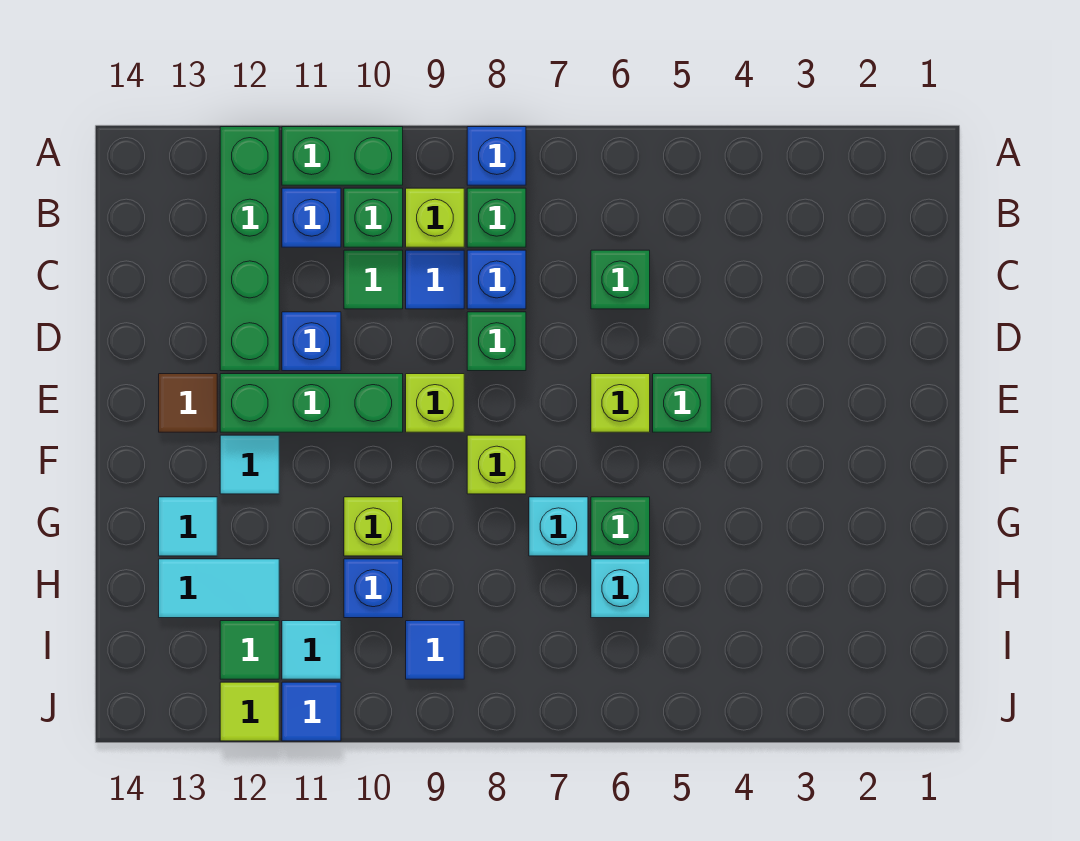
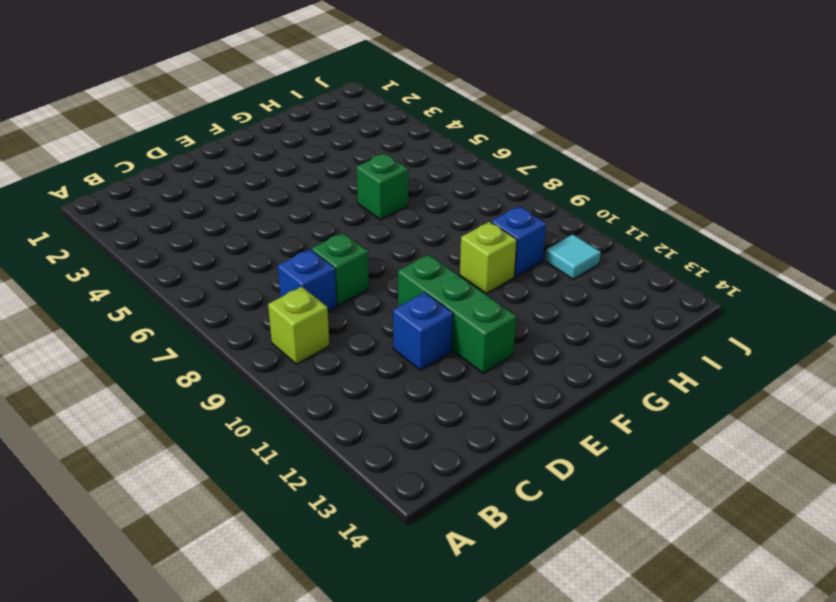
none -> blue brick A8 level 1
none -> green brick A10:A11 level 1
none -> green brick A12:D12 level 1
none -> green brick B8 level 1

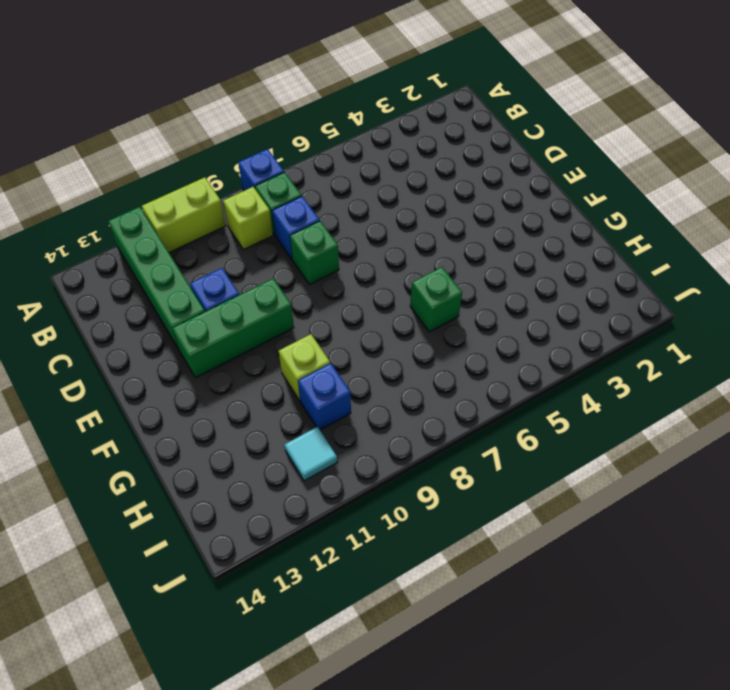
lime brick A10:A11 level 1 -> green brick A10:A11 level 1
none -> green brick B10 level 1
none -> blue brick B11 level 1
none -> green brick C6 level 1
none -> blue tile C9 level 1

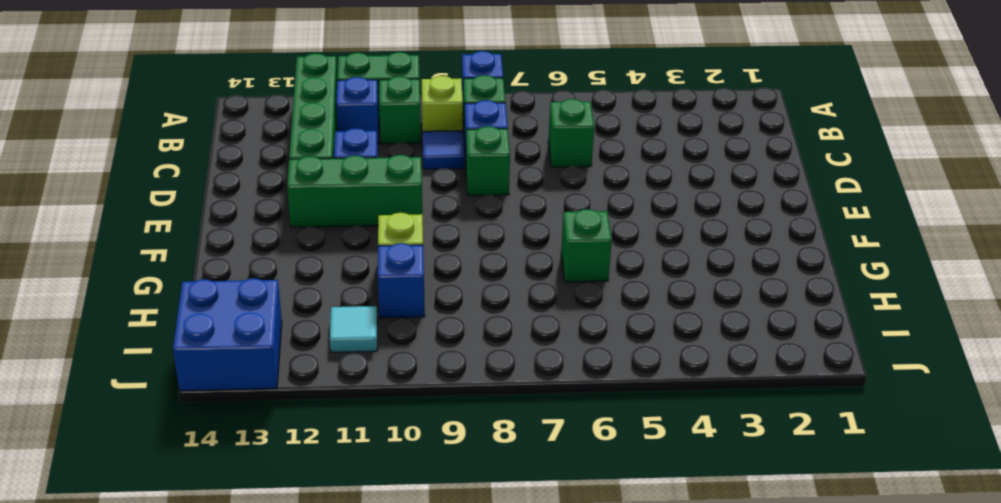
blue brick I13:J14 level 1 -> none
none -> green tile C10 level 1
none -> green brick E5 level 1
none -> lime brick E6 level 1
none -> lime brick E9 level 1

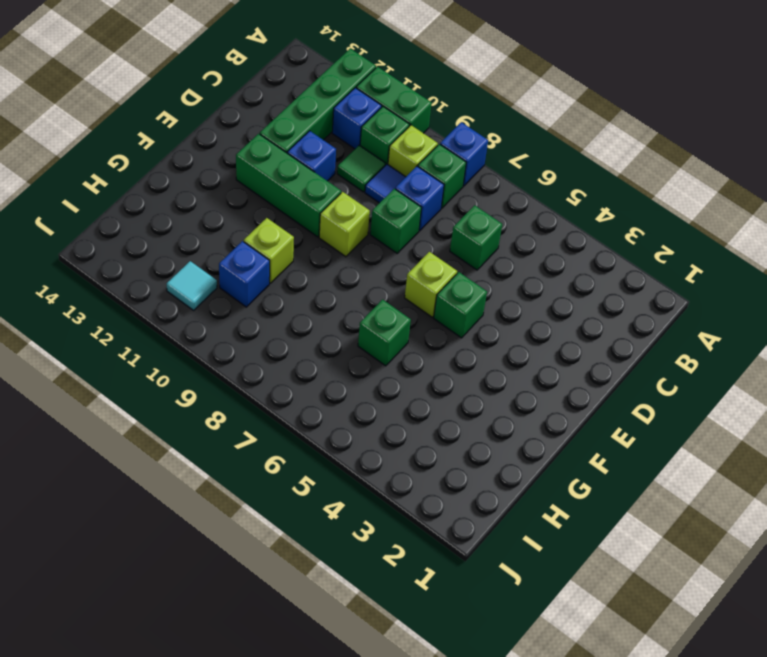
none -> brown tile E13 level 1
none -> lime brick F8 level 1
none -> cyan tile F12 level 1
none -> cyan brick G7 level 1

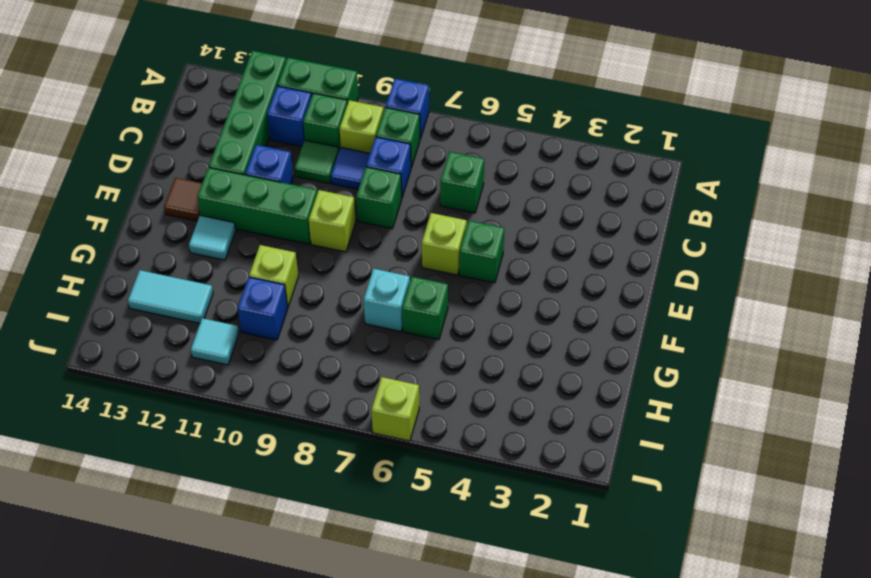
lime brick J6 level 1 -> lime brick F8 level 1
none -> cyan tile G13 level 1
none -> cyan brick H6 level 1
none -> blue tile I9 level 1
none -> green tile I12 level 1

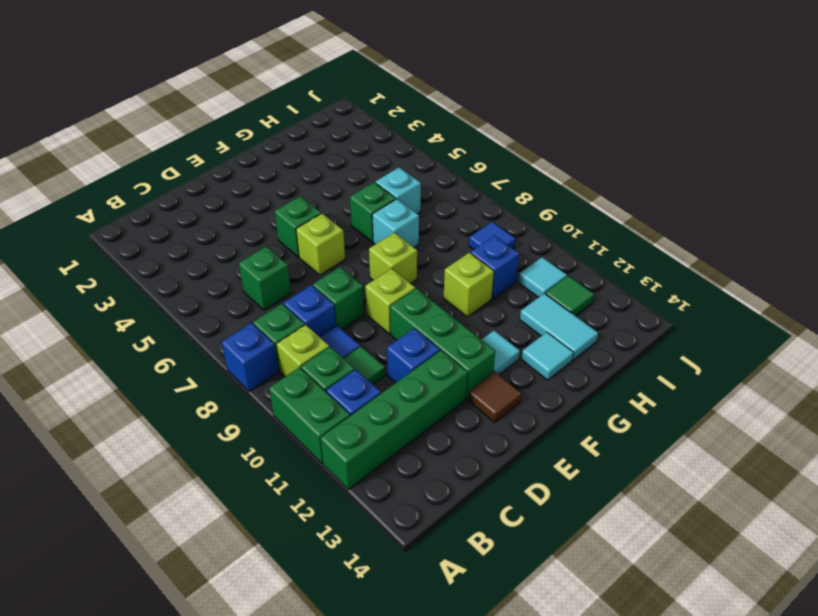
none -> blue tile J11 level 1
none -> lime tile J12 level 1

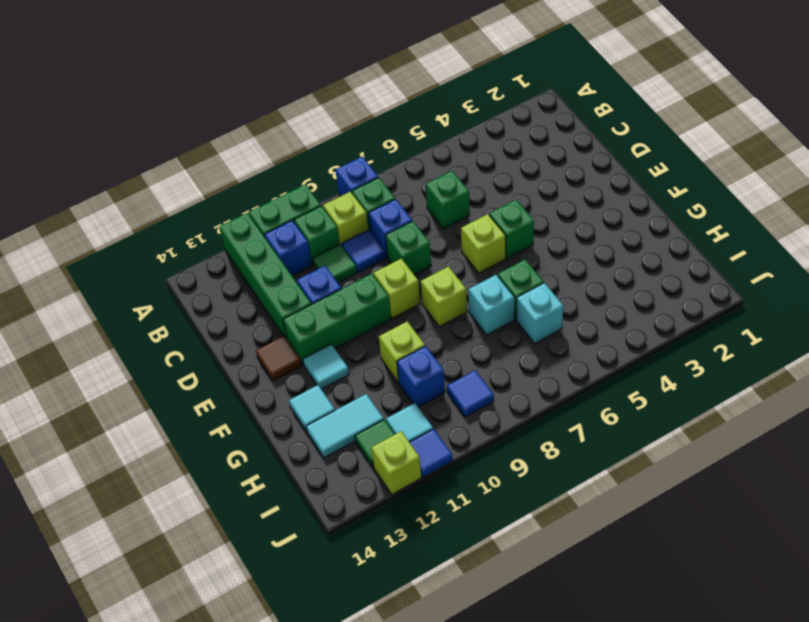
lime brick J12 level 1 -> lime tile J12 level 1

